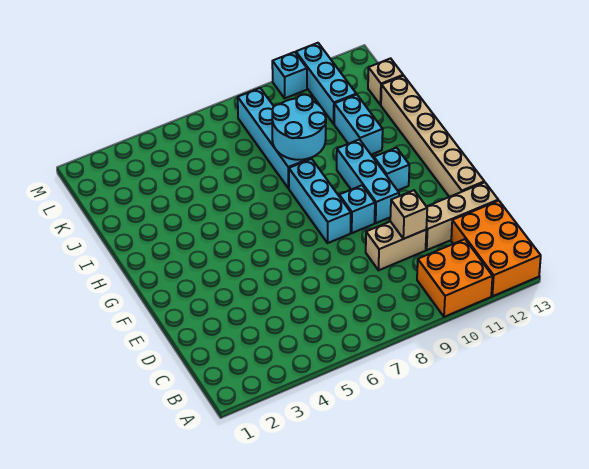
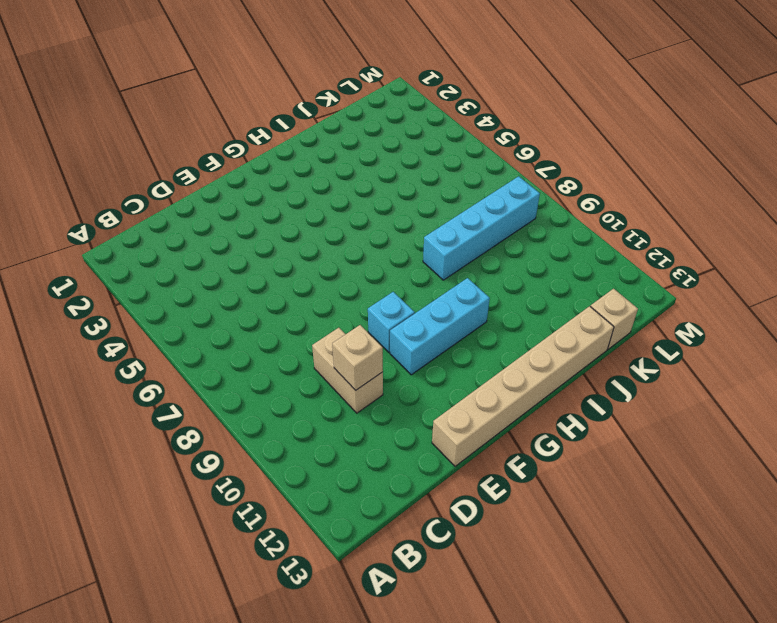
none -> orange brick A10:B11 level 1
none -> orange brick A12:C13 level 1
none -> tan brick D11:D13 level 1

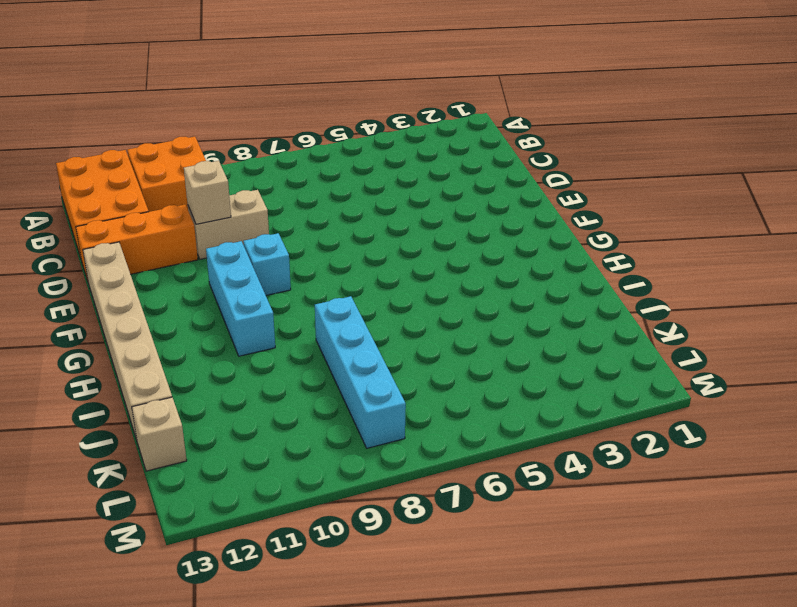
orange brick D11:D13 level 1 -> tan brick D11:D13 level 1
none -> cyan brick F8:H8 level 1
none -> cyan brick G11 level 1
none -> cyan brick I11:J11 level 1

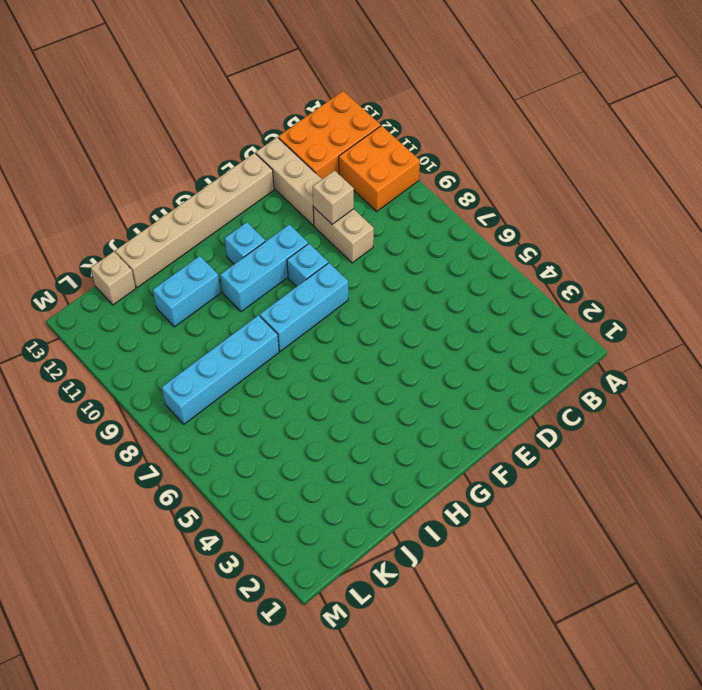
none -> cyan brick K11:M11 level 1
none -> cyan brick M10 level 1
none -> cyan round brick I8:J9 level 2

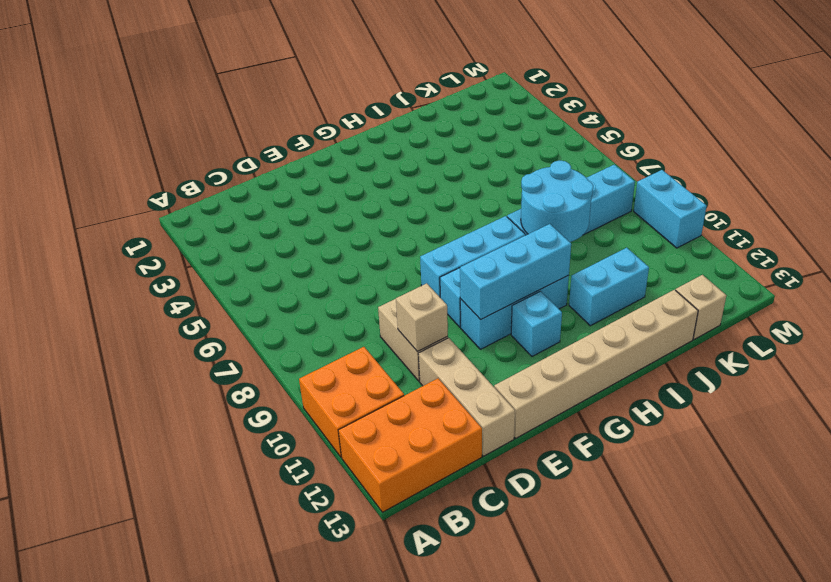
cyan brick F10:H10 level 2 -> cyan brick K11:M11 level 1
cyan brick M9:M10 level 1 -> cyan brick M10 level 1

